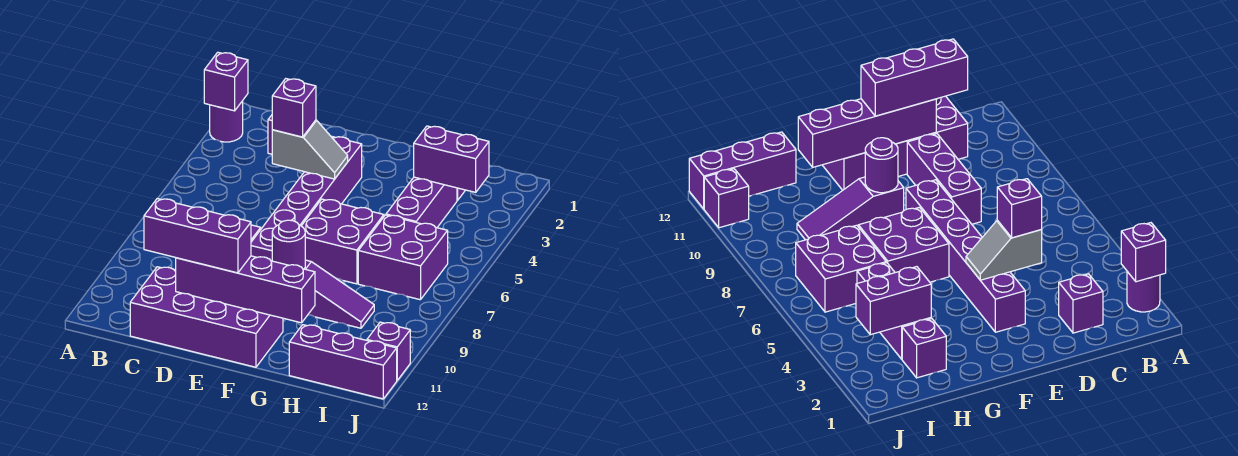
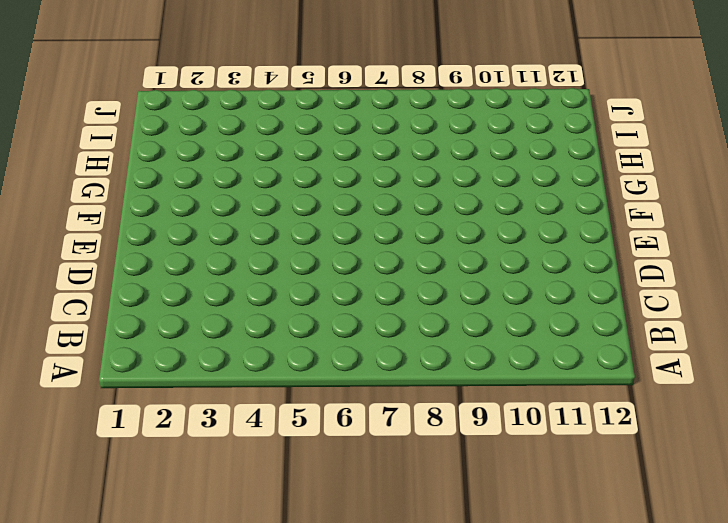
none -> purple round brick A2 level 1
none -> purple brick C2 level 1
none -> purple brick C11:F12 level 1

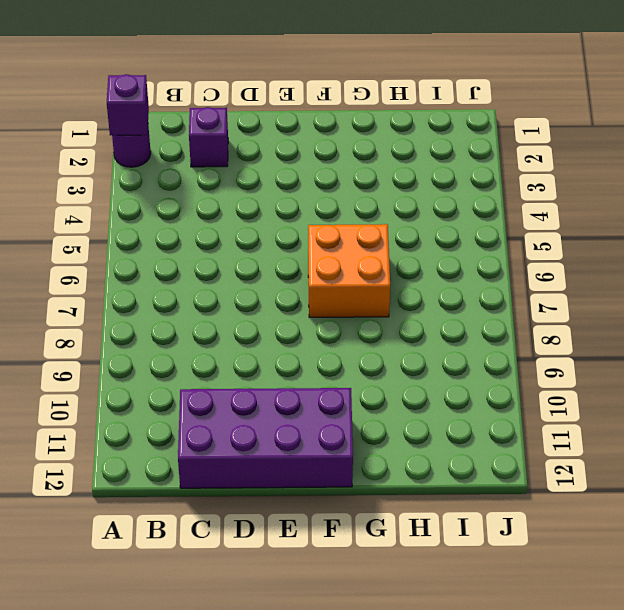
orange brick F6:G7 level 1 -> purple brick F6:G7 level 1
none -> purple brick D8:D10 level 1
none -> purple brick E3:E8 level 1
none -> purple slope F9:H9 level 1 top F

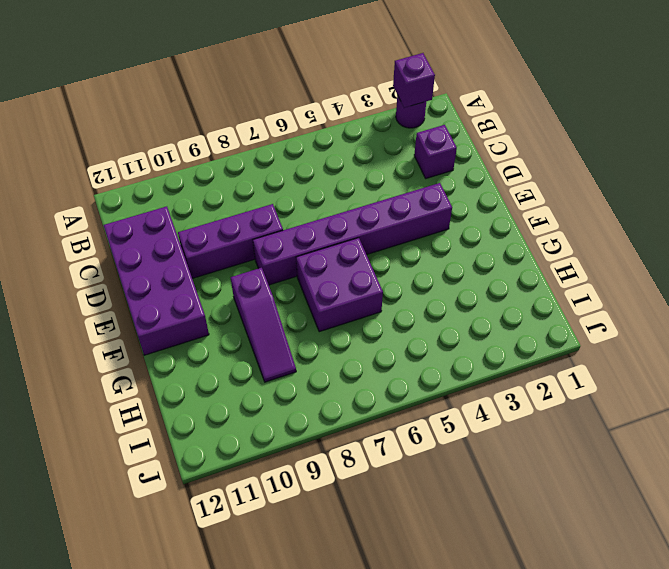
none -> purple brick H2 level 1
none -> purple brick H3:H5 level 1
none -> purple brick H6:I7 level 1

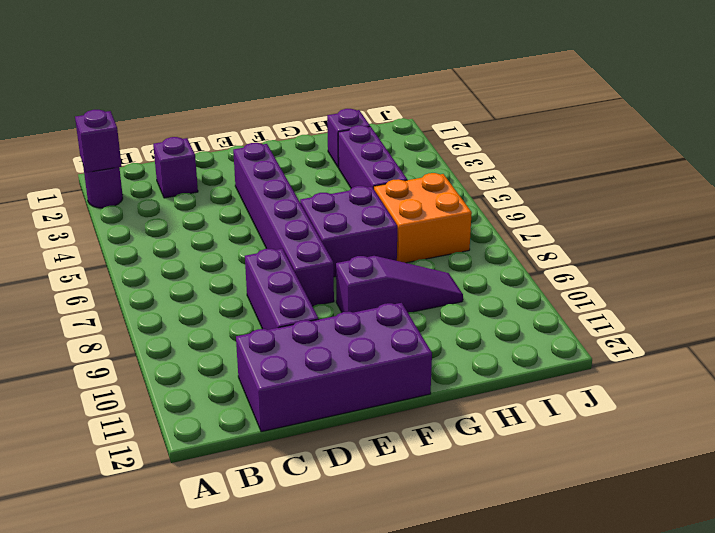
orange brick H6:I7 level 1 -> purple brick H6:I7 level 1
none -> purple brick H12:J12 level 1
none -> purple brick J11 level 1
none -> grey slope D4:E4 level 2 top D

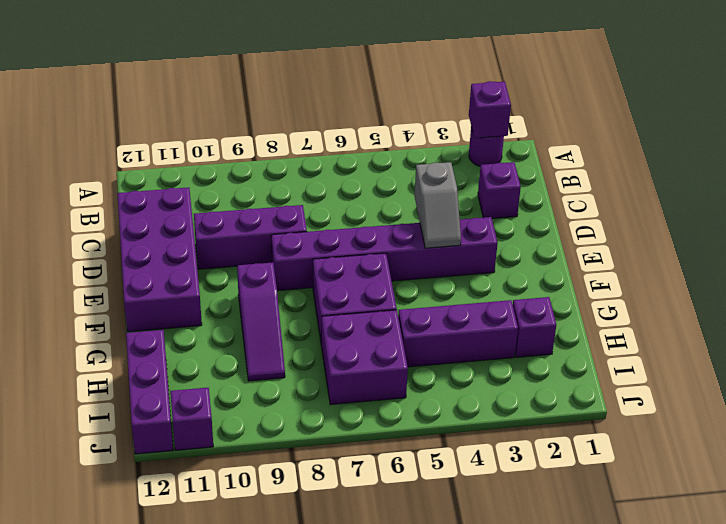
none -> purple brick D11:G11 level 2
none -> purple round brick F9 level 2
none -> purple brick H3:I3 level 2

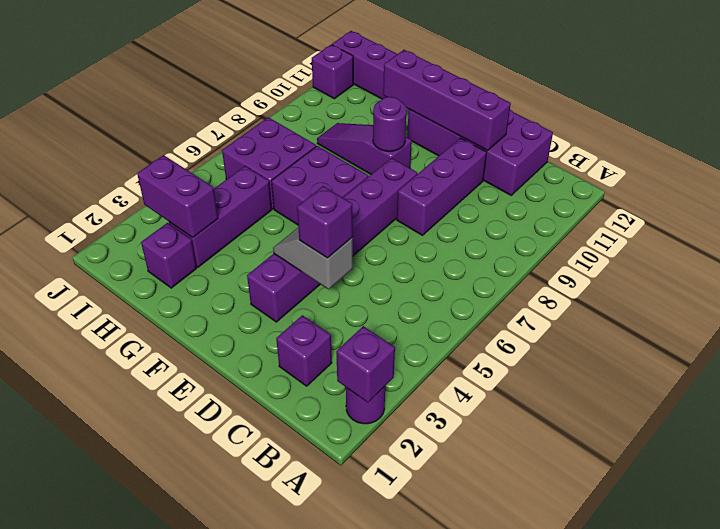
none -> purple brick C11:E11 level 3

